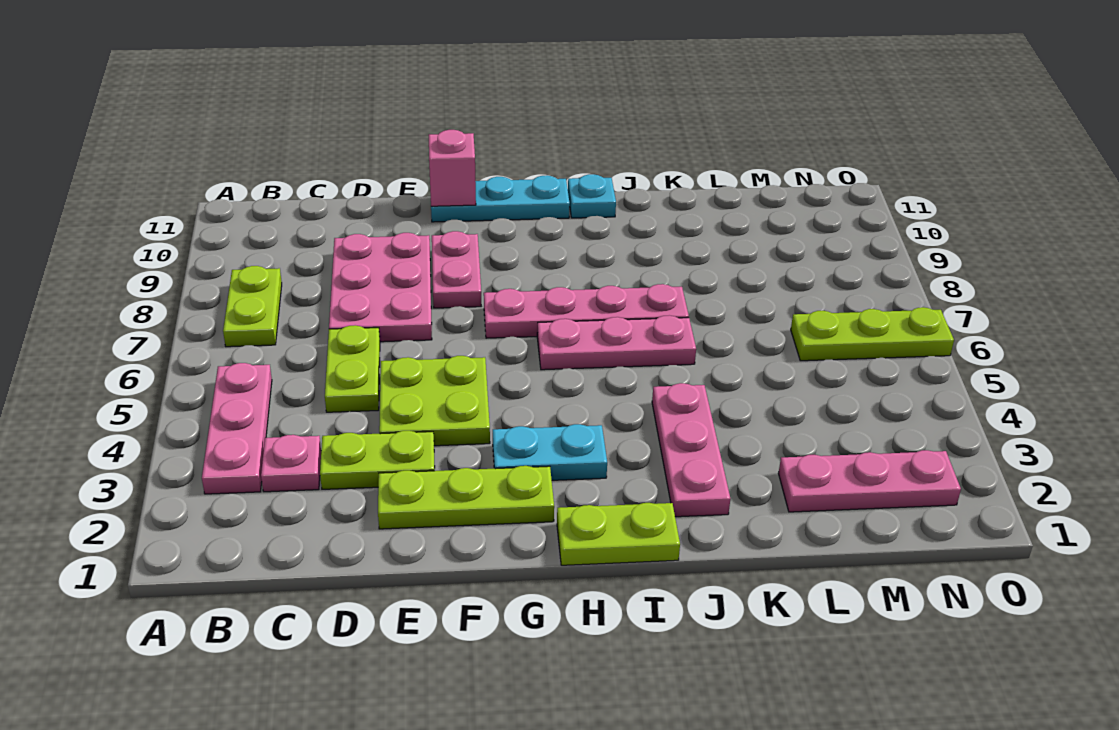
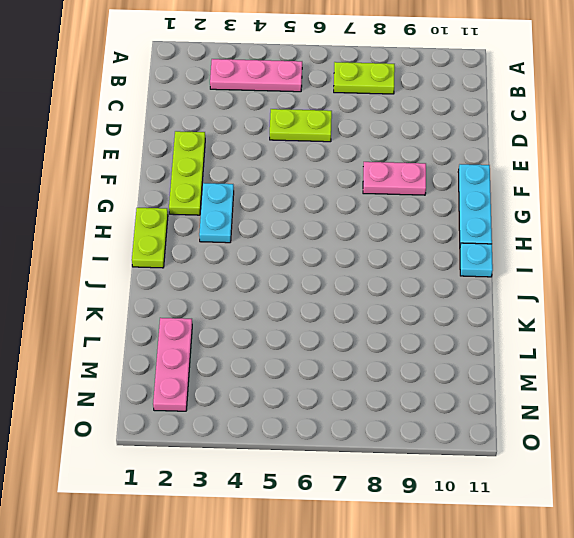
none -> pink plate C3 level 1
none -> lime plate D3:E3 level 1
none -> pink plate D7:E9 level 1

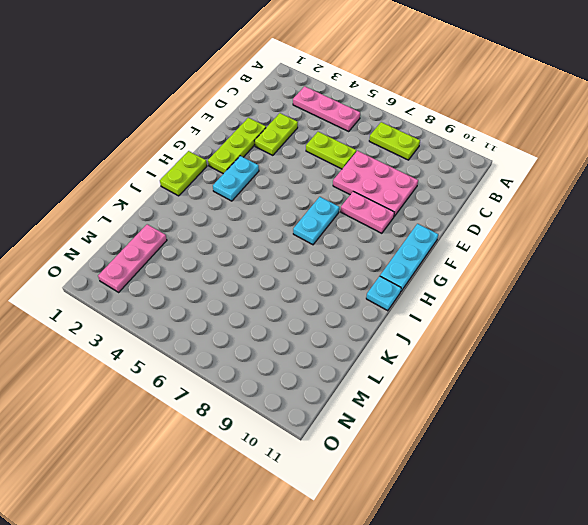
cyan plate G7:H7 level 1 -> pink plate G7:J7 level 1
none -> pink plate C3 level 1
none -> lime plate E4:F5 level 1
none -> pink plate H6:J6 level 1

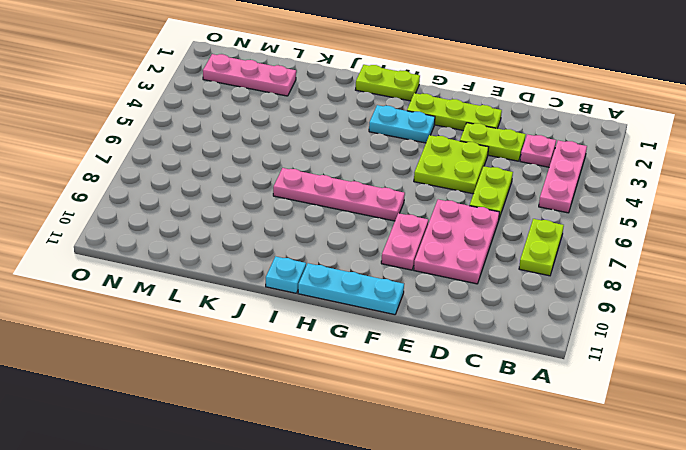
none -> pink plate H6:J6 level 1
none -> pink plate J2:J4 level 1
none -> lime plate M6:O6 level 1

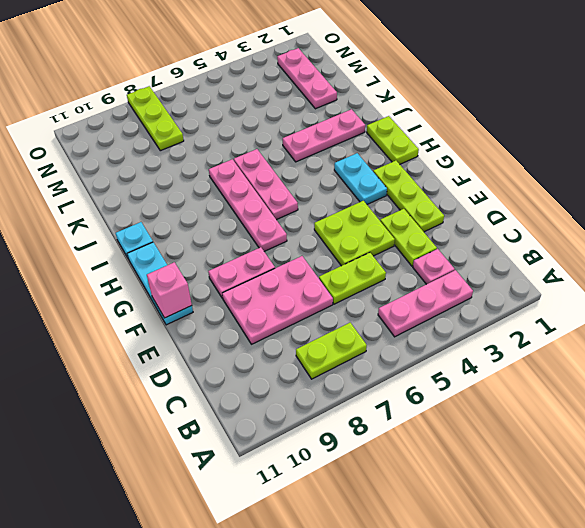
lime plate M8:O8 level 1 -> lime plate M6:O6 level 1

